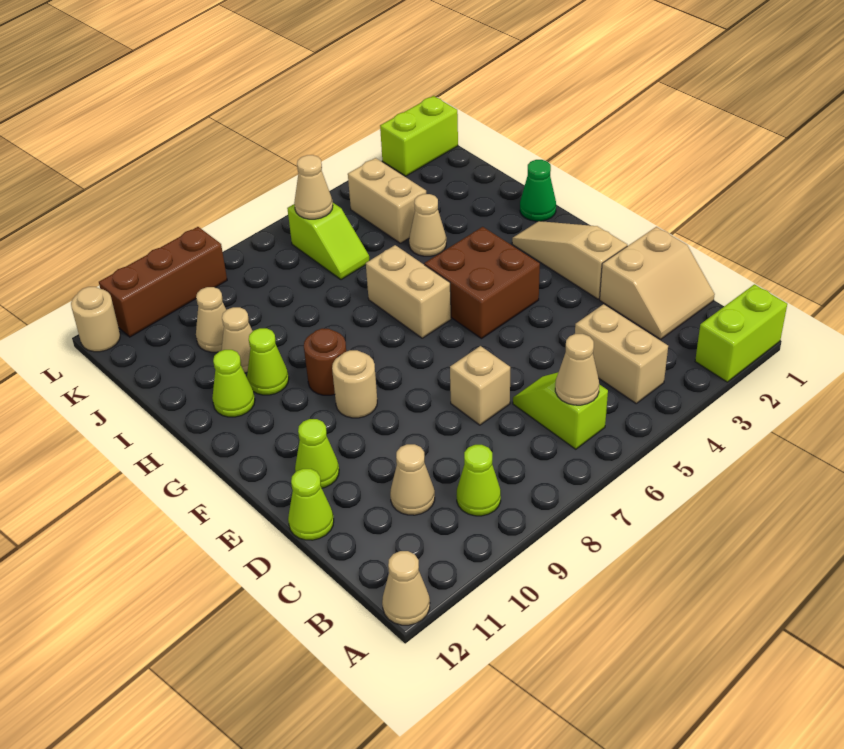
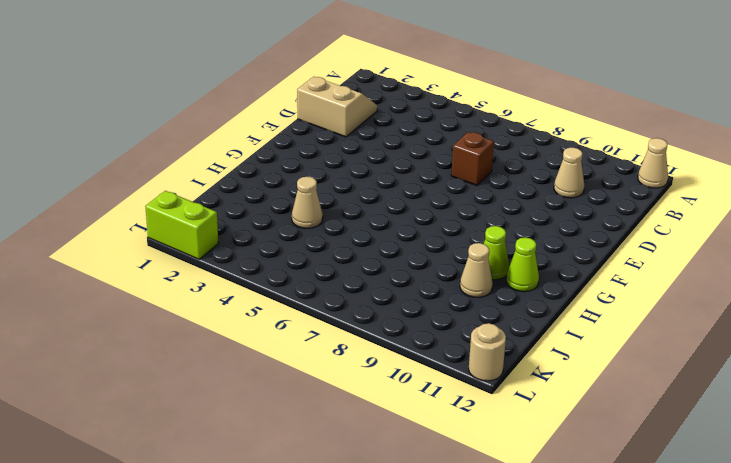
brown brick D7 level 1 -> tan brick D7 level 1
none -> lime brick A1:A2 level 1
none -> tan brick B4:C4 level 1
none -> lime slope B6:C6 level 1 top B

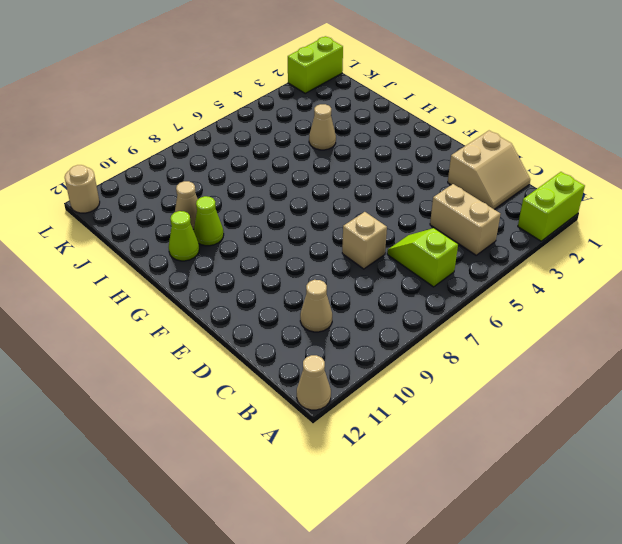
none -> lime cone B9 level 1
none -> lime cone D12 level 1
none -> tan slope E2:G2 level 1 top E

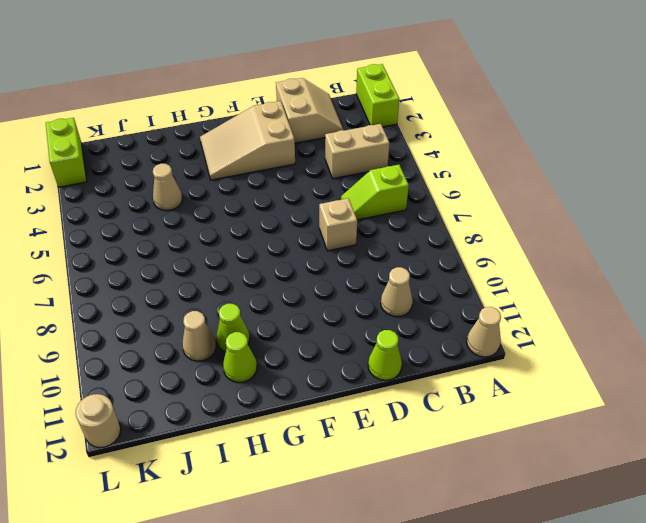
tan slope E2:G3 level 1 top E -> tan slope E2:G2 level 1 top E
none -> lime cone B9 level 1
none -> lime cone E11 level 1
none -> brown brick F4:G5 level 1

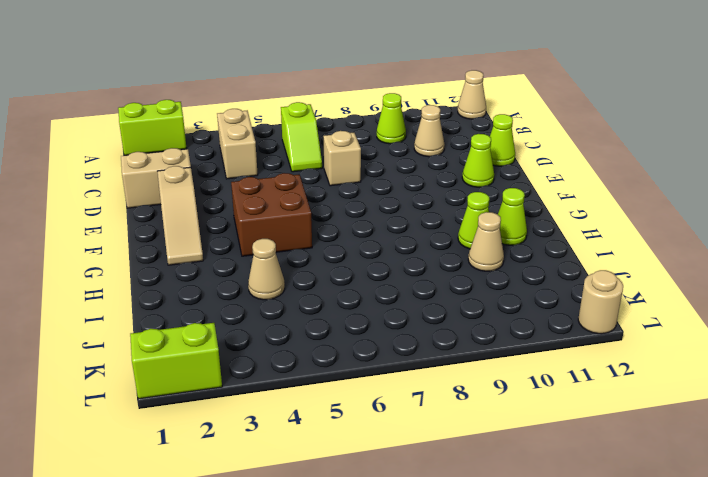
none -> tan round brick F9 level 1
none -> tan brick G6:H6 level 1
none -> brown round brick G9 level 1

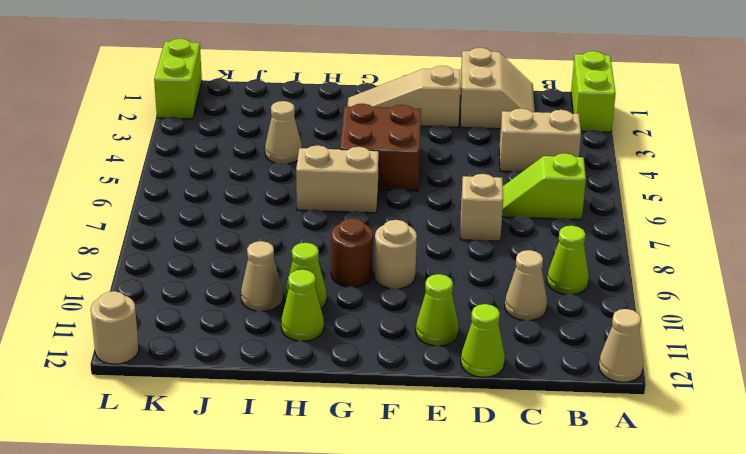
none -> green cone H1 level 1
none -> tan brick J4:K4 level 1
none -> lime slope J6:K6 level 1 top K

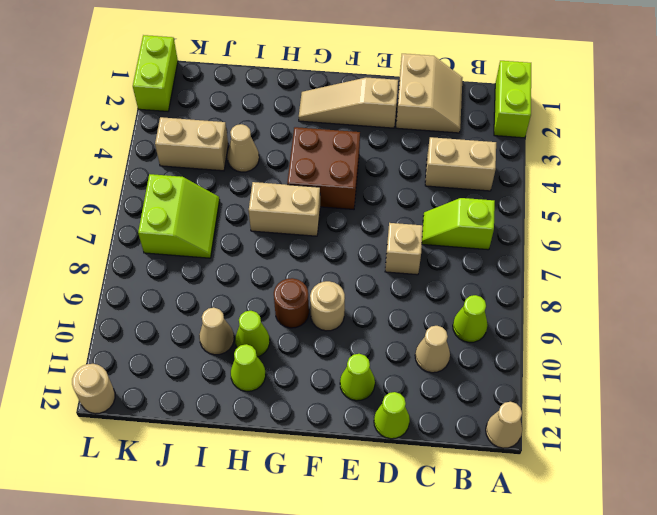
lime slope J6:K7 level 1 top K -> lime slope J6:K6 level 1 top K
none -> green cone H1 level 1
none -> tan cone J10 level 1
none -> brown brick L9:L11 level 1

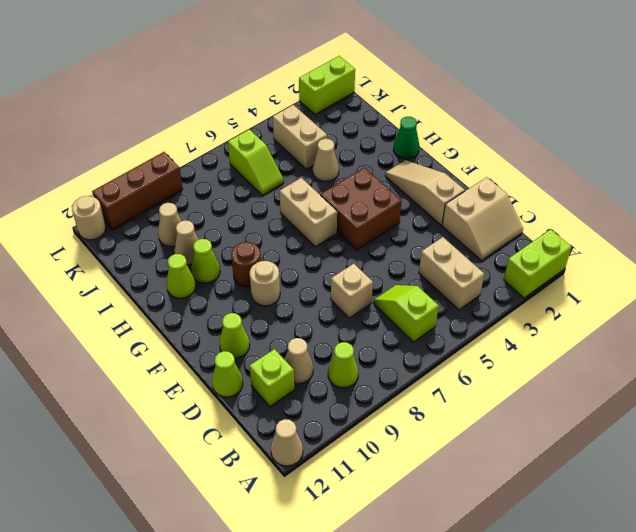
lime brick C11 level 1 -> none
none -> tan cone B6 level 2
none -> tan cone K6 level 2

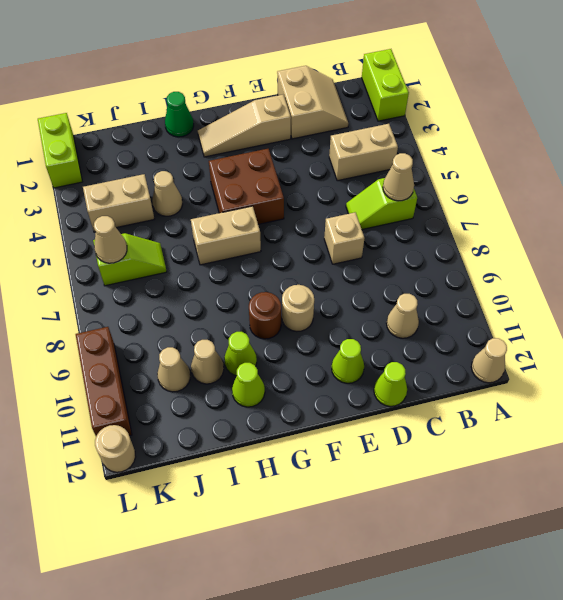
none -> lime cone B9 level 1

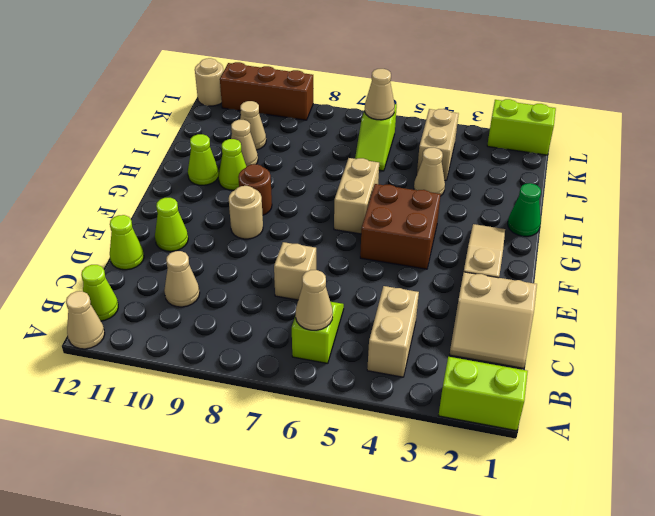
lime cone B12 level 1 -> lime cone B9 level 1

